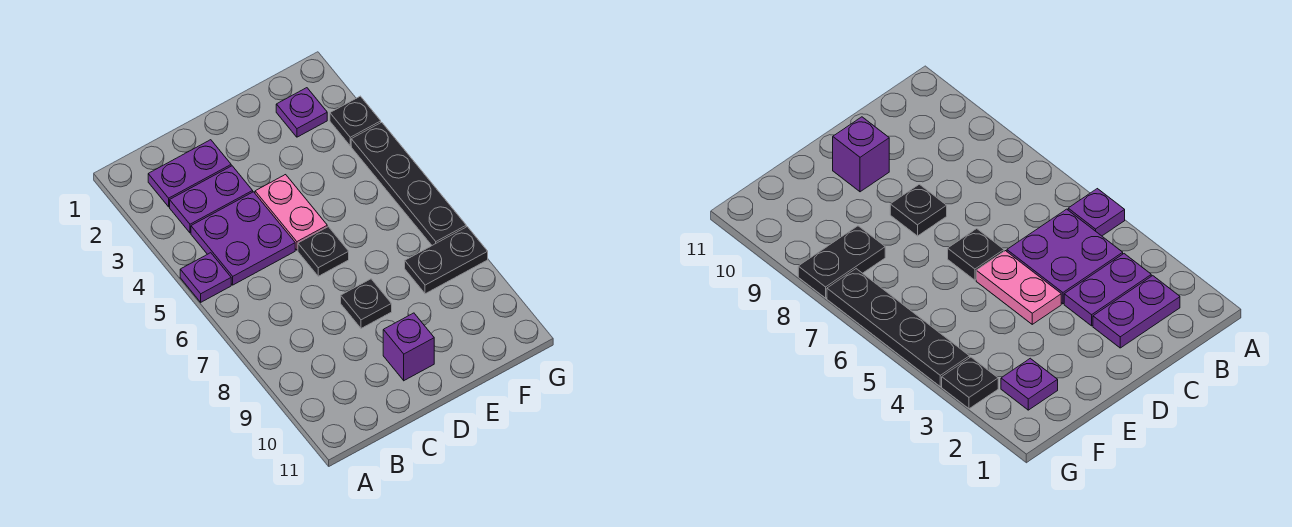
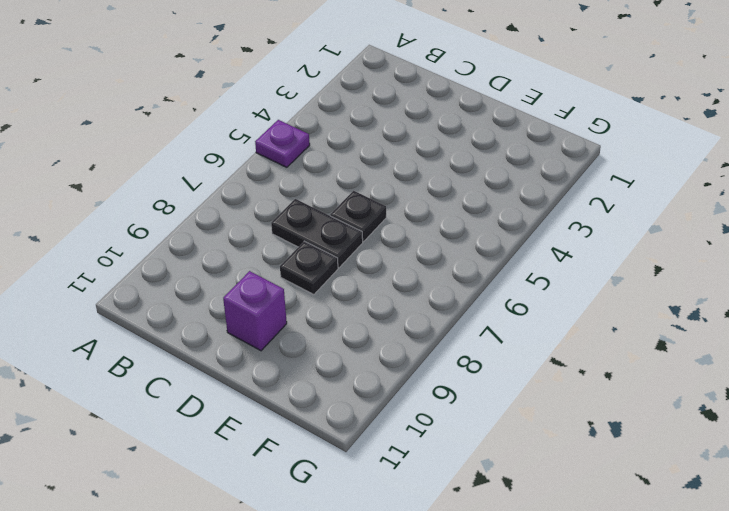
black plate C7:D7 level 1 -> black plate F8:G8 level 1
none -> purple plate B2:C2 level 1
none -> purple plate B3:C3 level 1
none -> purple plate B4:C5 level 1

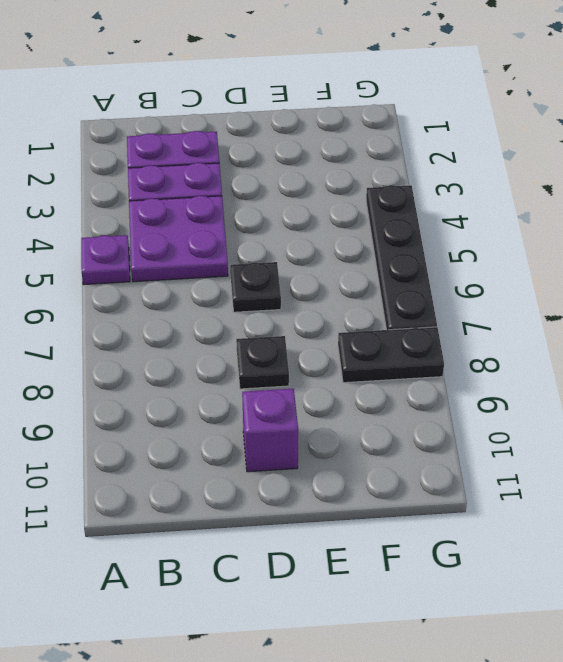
none -> pink plate D4:D5 level 1
none -> purple plate F2 level 1
none -> black plate G3 level 1

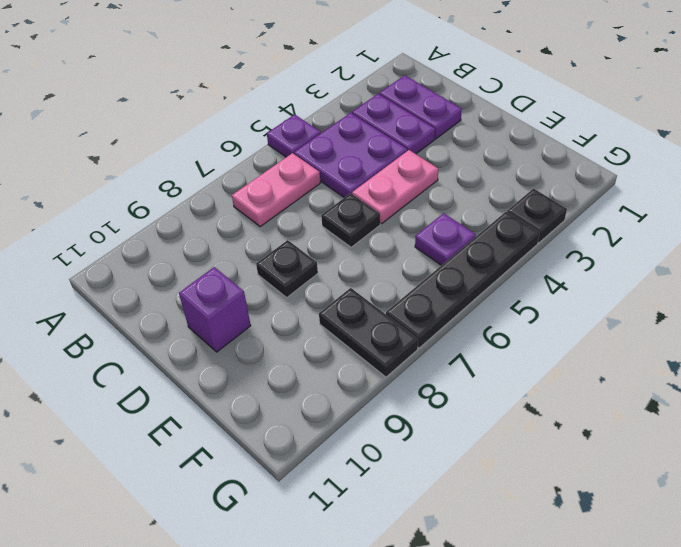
pink plate B6:B7 level 1 -> none
purple plate F5 level 1 -> purple plate F2 level 1

